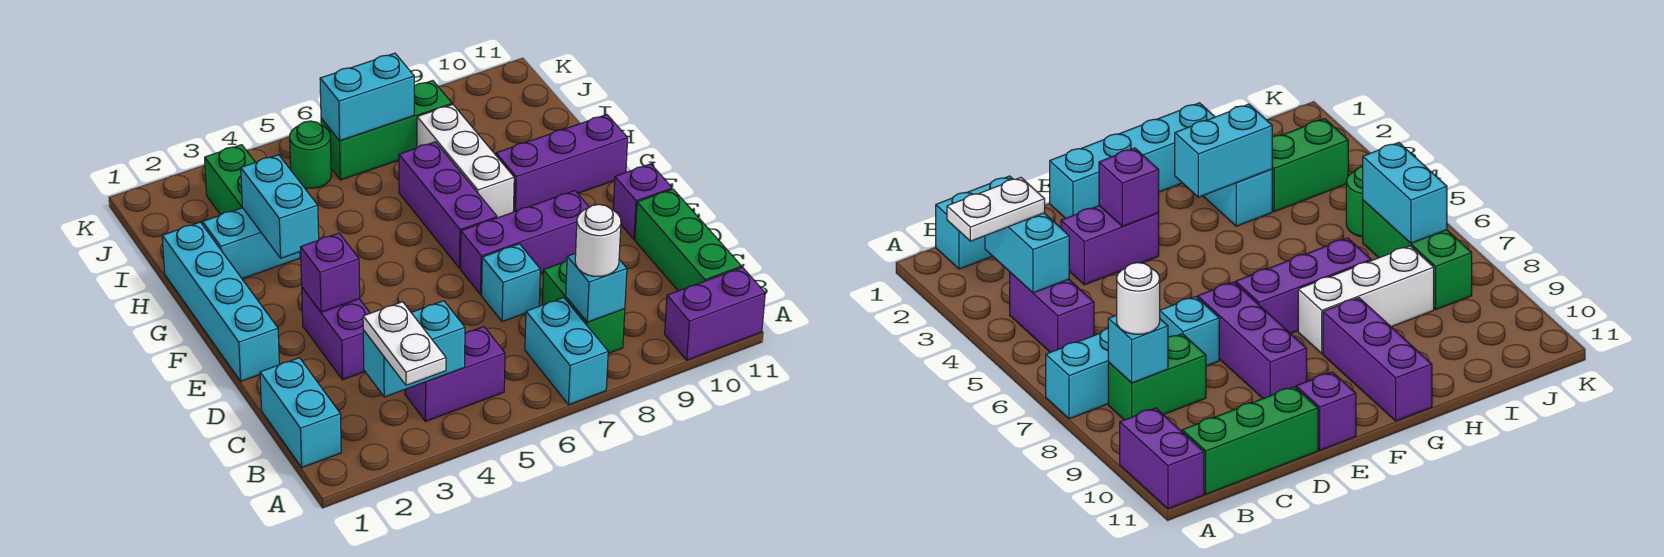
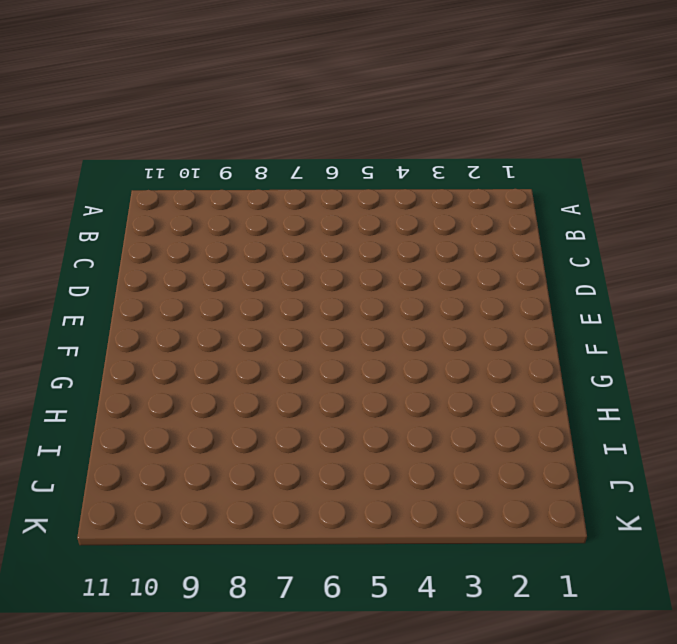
none -> cyan brick A7:B7 level 1
none -> purple brick A10:A11 level 1
none -> cyan brick B1:C1 level 1

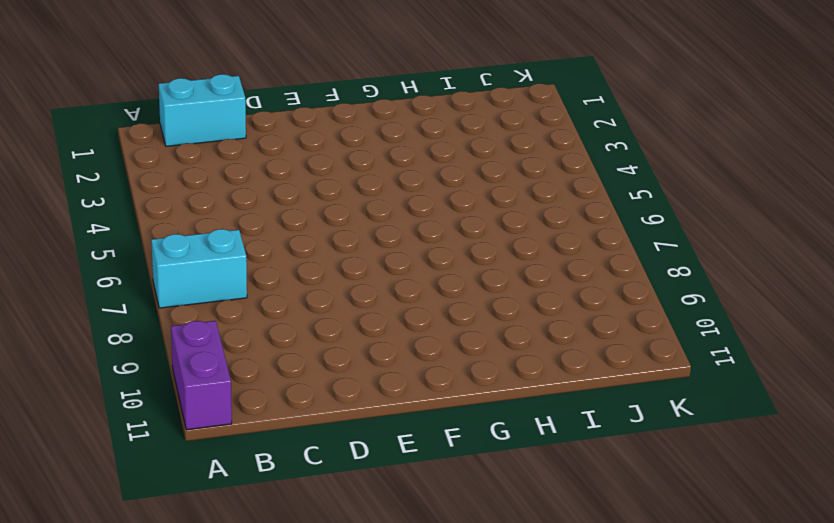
none -> purple brick B4:B5 level 1
none -> green brick B8:C8 level 1
none -> green brick B11:D11 level 1

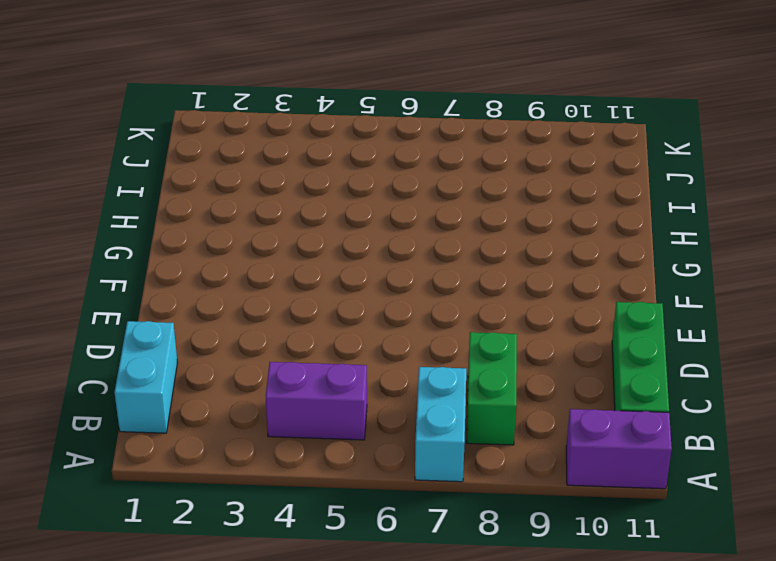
none -> purple brick D3:E3 level 1
none -> cyan brick D7 level 1
none -> cyan brick E1:H1 level 1

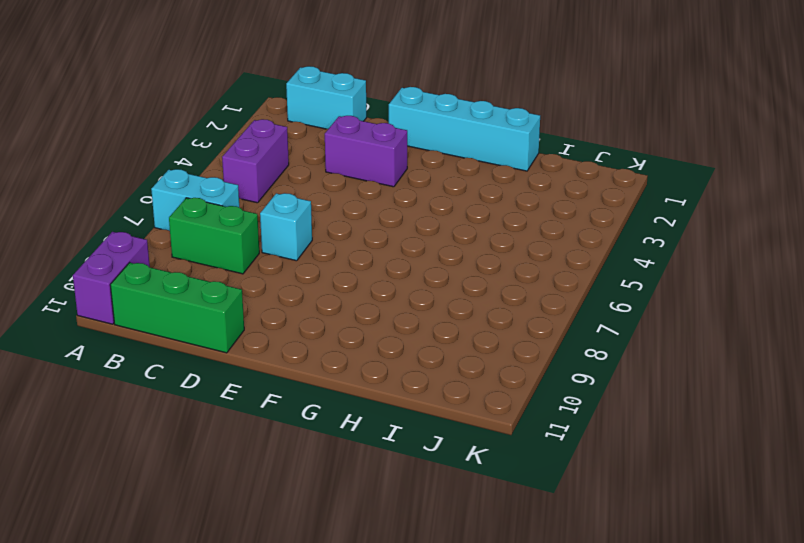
none -> purple brick E7:E9 level 1
none -> purple brick E11 level 1
none -> purple brick F7:H7 level 1

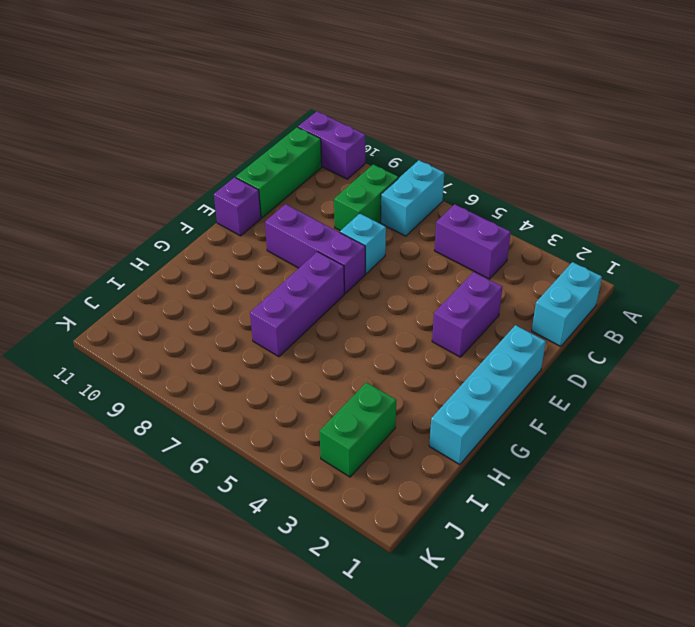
none -> white brick G8:I8 level 1
none -> purple brick G9:G11 level 1
none -> cyan brick H2:H3 level 1

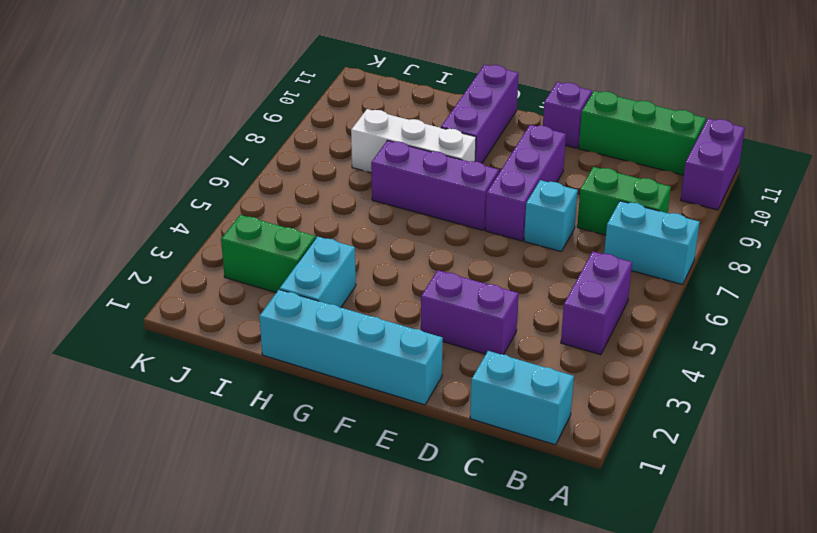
none -> green round brick J5 level 1
none -> green brick J6:J8 level 1
none -> cyan brick B3:B4 level 2

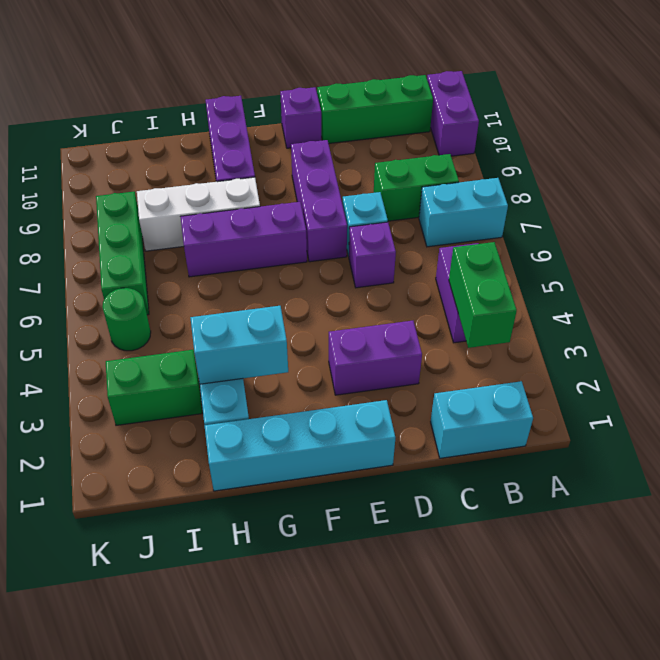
green brick B3:B4 level 2 -> cyan brick B3:B4 level 2
purple brick D6 level 1 -> purple brick E3 level 2
none -> cyan brick B8 level 2
none -> cyan brick J6:J7 level 2
none -> white plate A3:B3 level 3

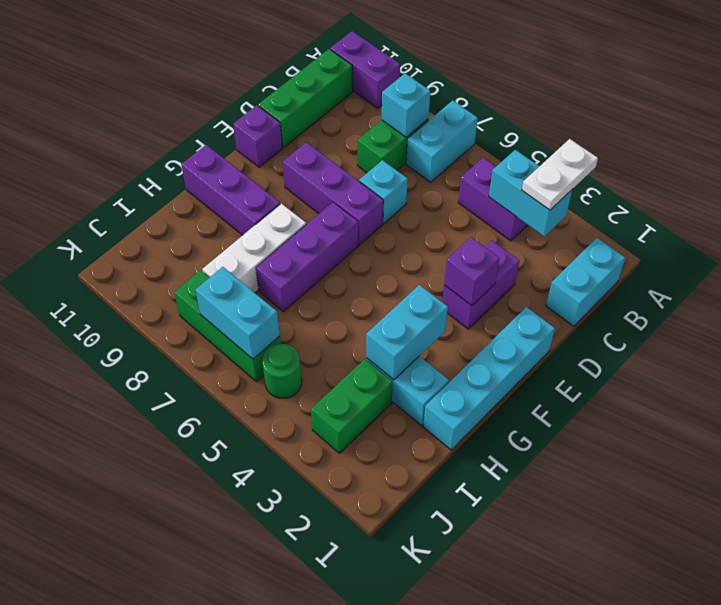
none -> white round brick B8 level 3

